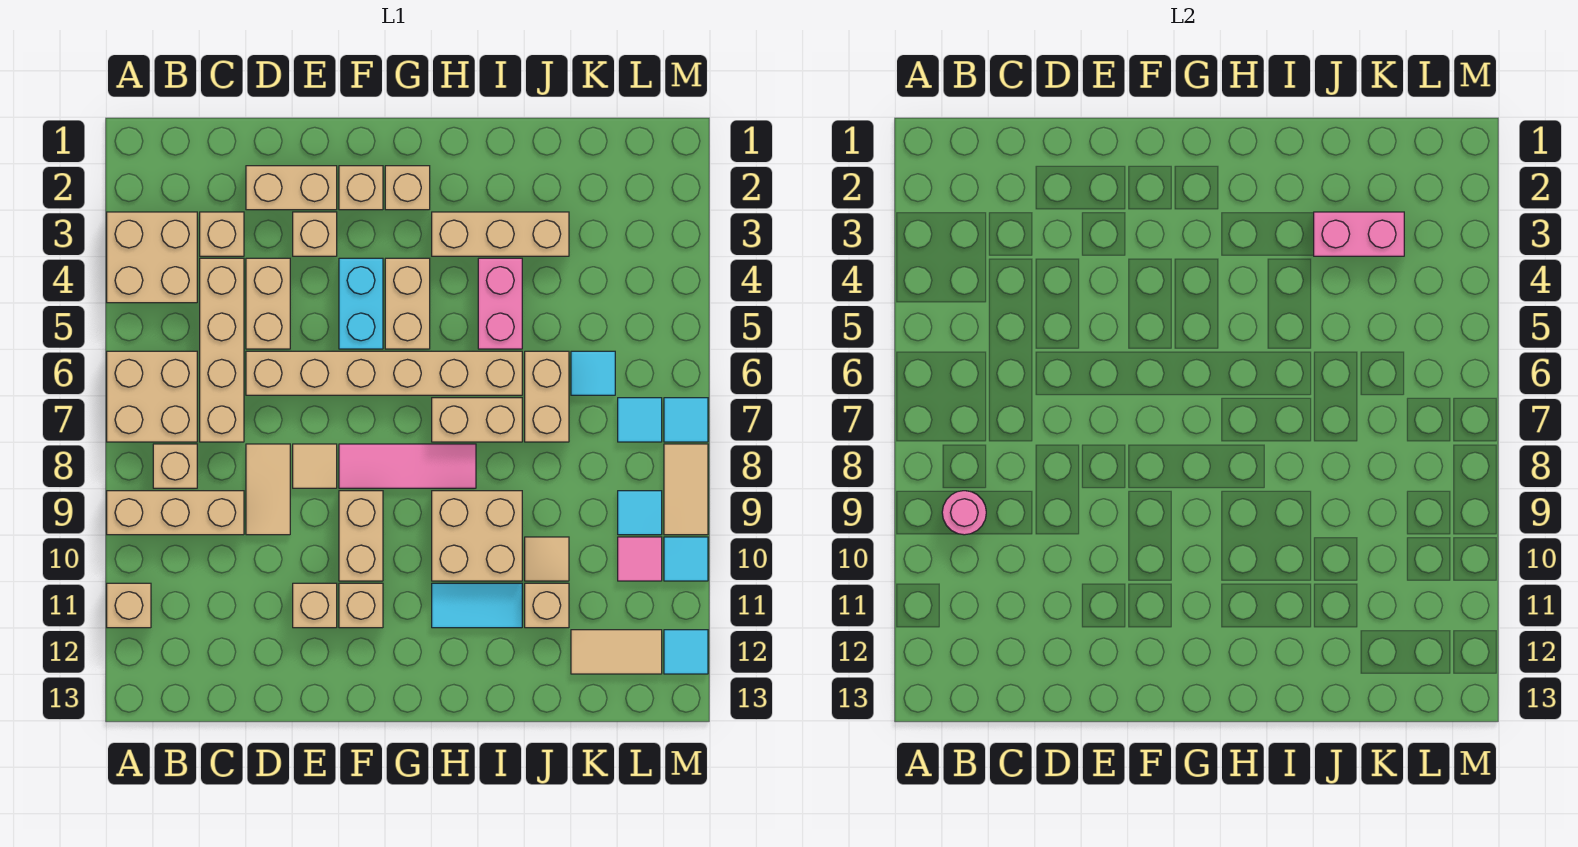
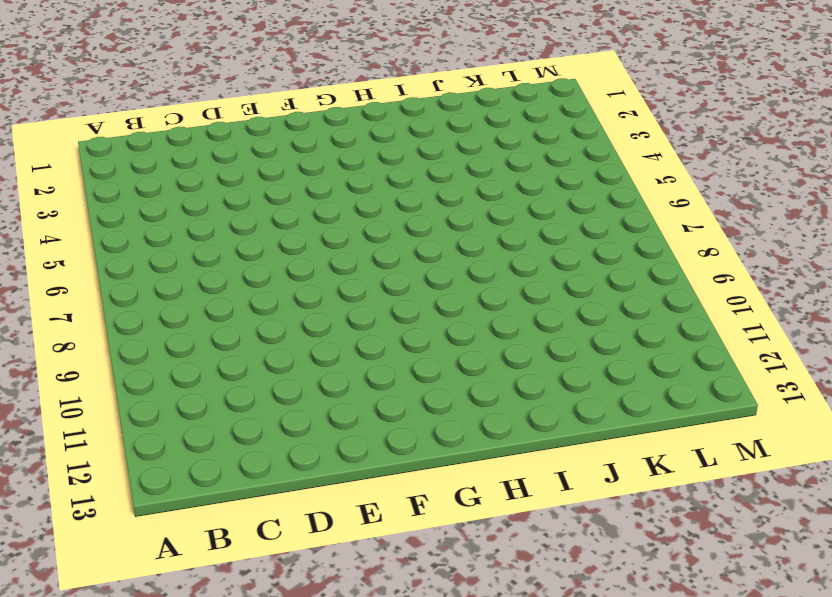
none -> tan brick A3:B4 level 1
none -> tan brick A6:B7 level 1
none -> tan brick A9:C9 level 1
none -> tan brick A11 level 1

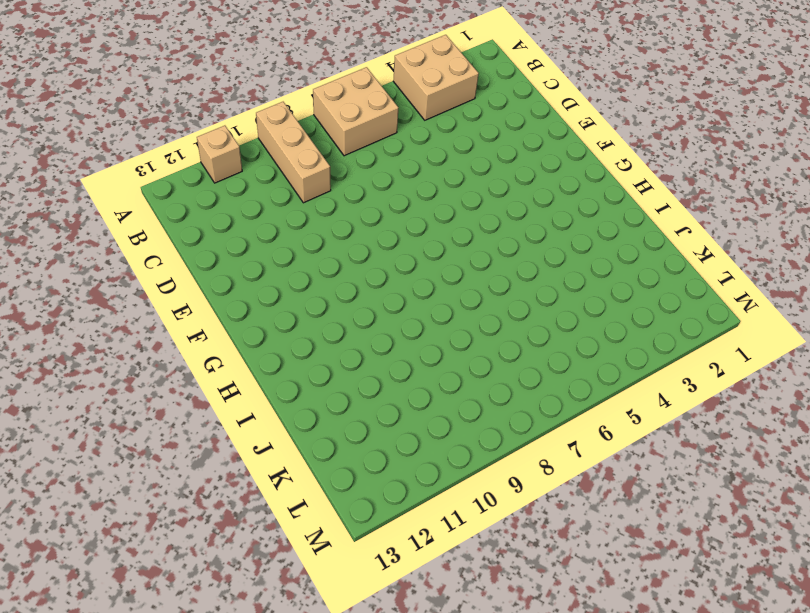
none -> tan brick B8 level 1
none -> tan brick C3 level 1
none -> tan brick C4:C7 level 1
none -> tan brick D2:E2 level 1

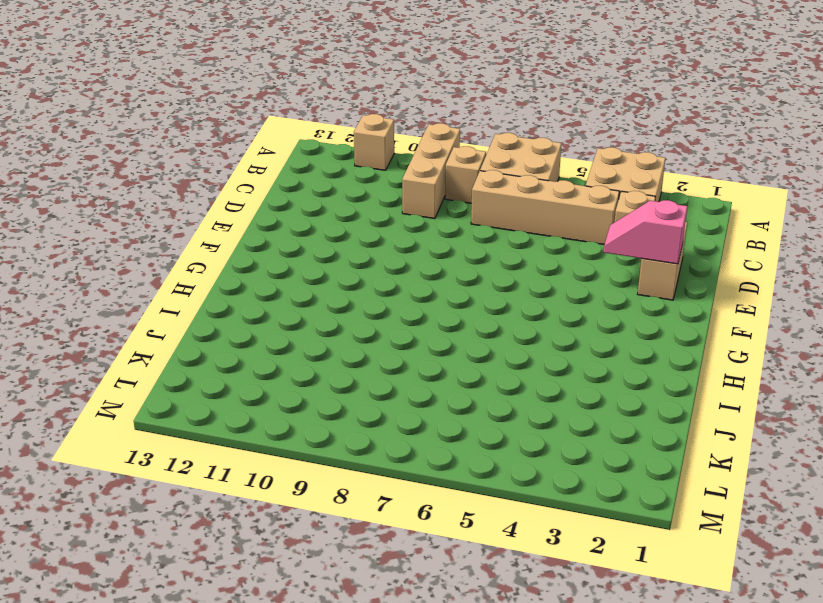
pink slope E2:E3 level 2 top 2 -> none
none -> tan brick D4:D5 level 1
none -> tan brick D6:I6 level 1
none -> tan tile D8:D9 level 1
none -> tan brick E3 level 1

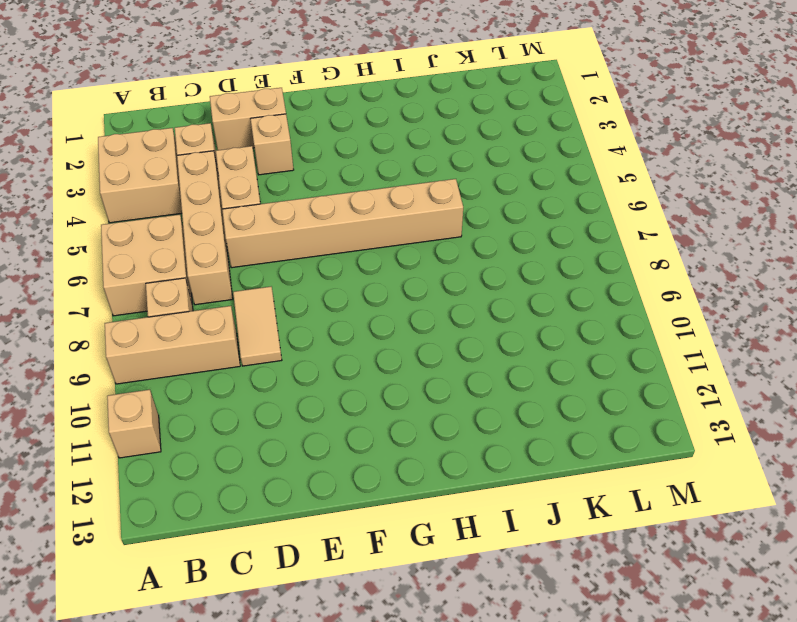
none -> tan tile E8 level 1
none -> tan brick E11 level 1
none -> tan brick F2 level 1
none -> cyan brick F4:F5 level 1

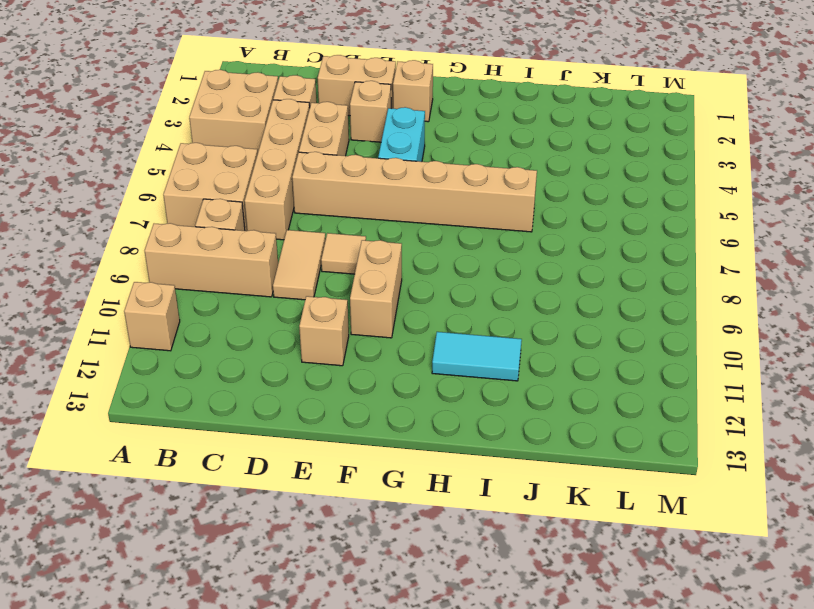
none -> pink tile F8:H8 level 1
none -> tan brick F11 level 1
none -> tan brick G2 level 1
none -> tan brick G4:G5 level 1

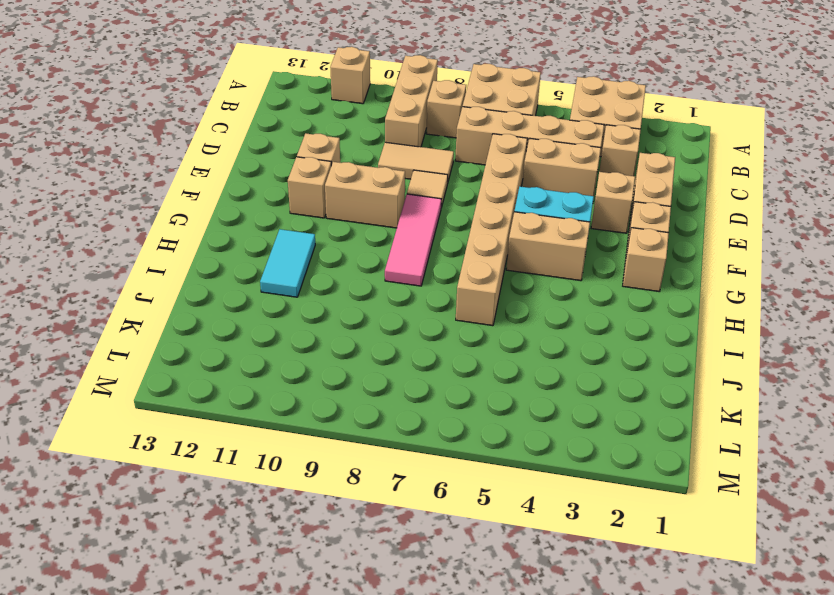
none -> tan brick H3:J3 level 1
none -> tan brick H7:I7 level 1
none -> tan brick H9:I10 level 1
none -> pink brick I4:I5 level 1

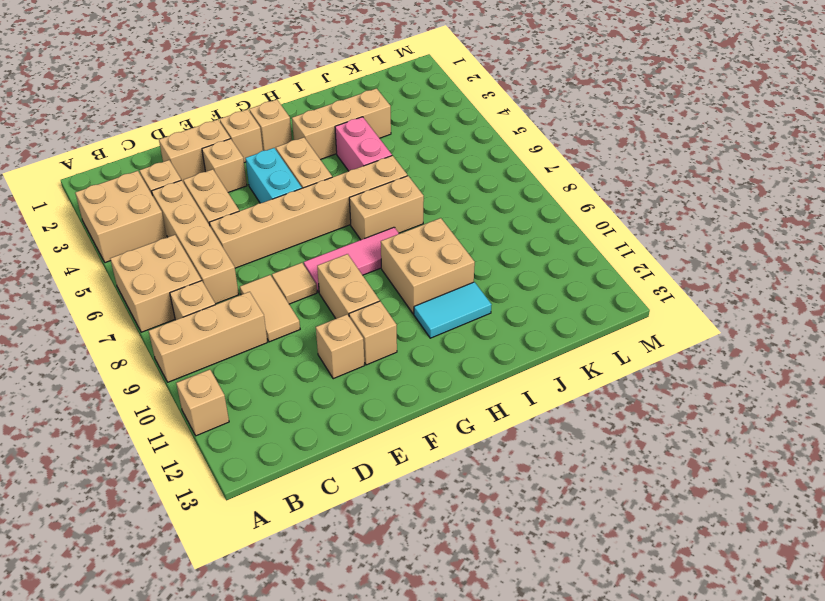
none -> tan brick J6:J7 level 1
none -> tan tile J10 level 1
none -> tan brick J11 level 1
none -> cyan tile K6 level 1

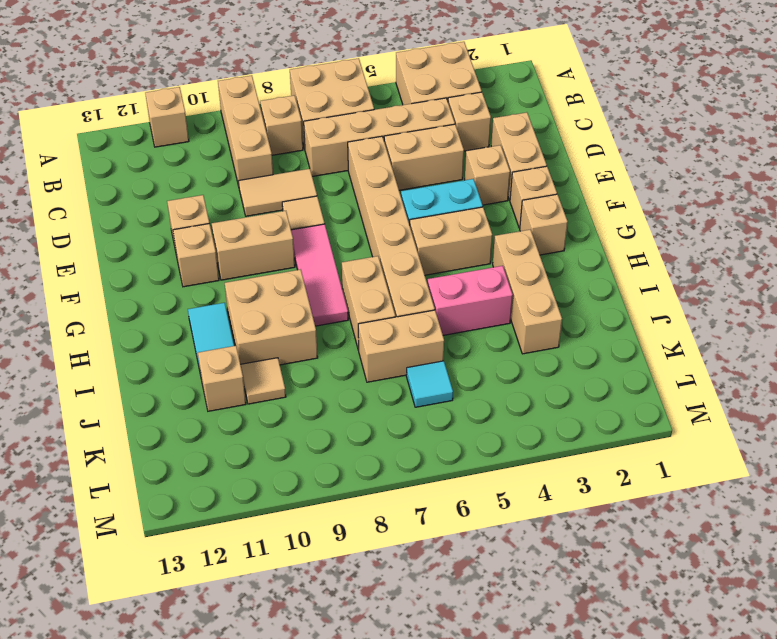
none -> tan tile K12:L12 level 1
none -> cyan tile L7 level 1
none -> cyan tile L9 level 1
none -> pink tile L10 level 1

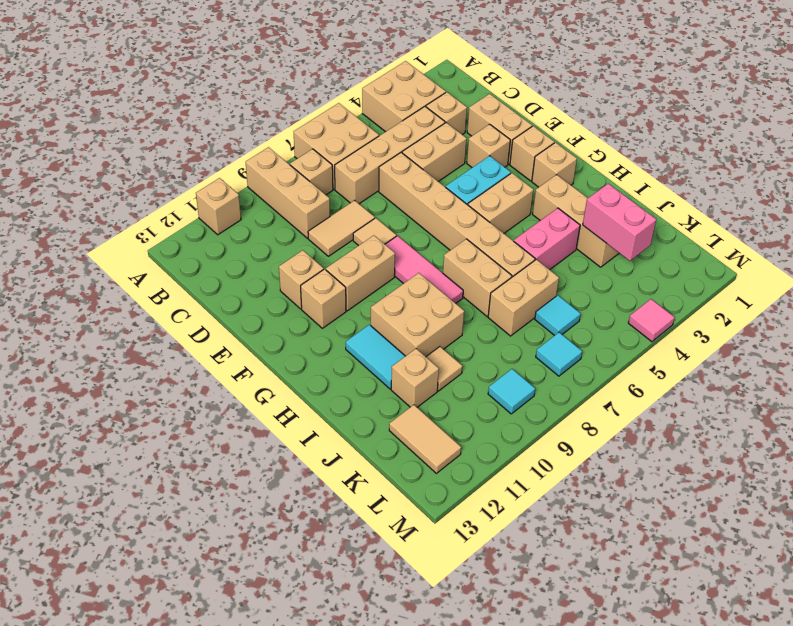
pink tile M4 level 1 -> pink tile L10 level 1
none -> cyan tile M7 level 1
none -> tan tile M8:M9 level 1
none -> cyan tile M10 level 1
none -> cyan tile M12 level 1

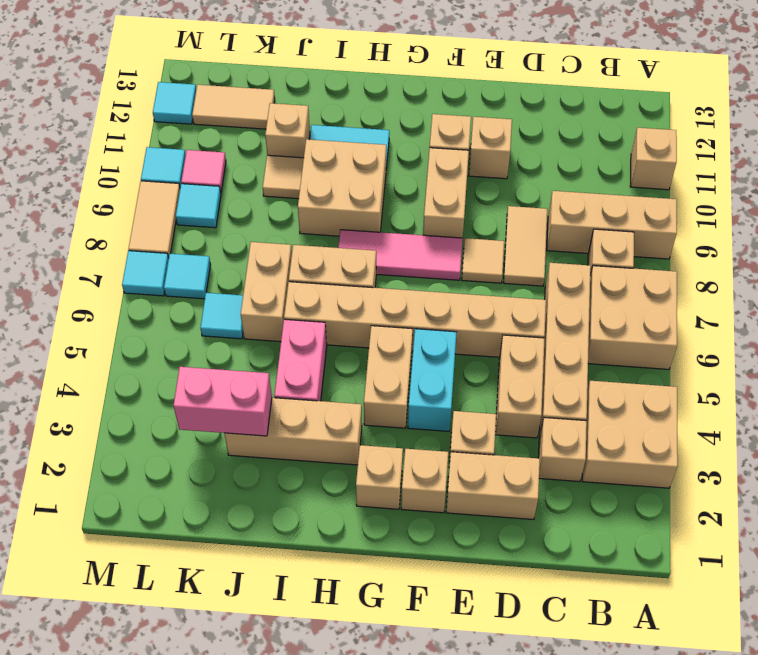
none -> pink round brick B9 level 2

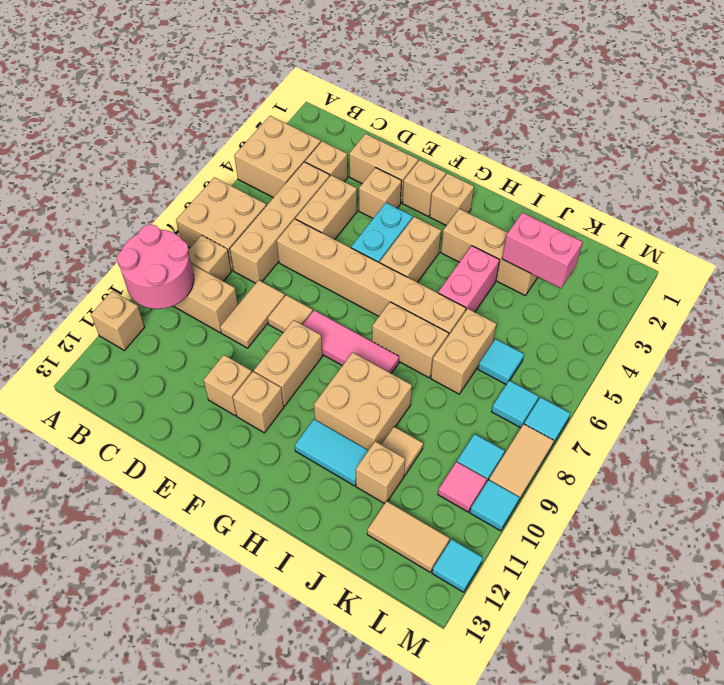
pink round brick A9:B10 level 2 -> pink round brick B9 level 2

